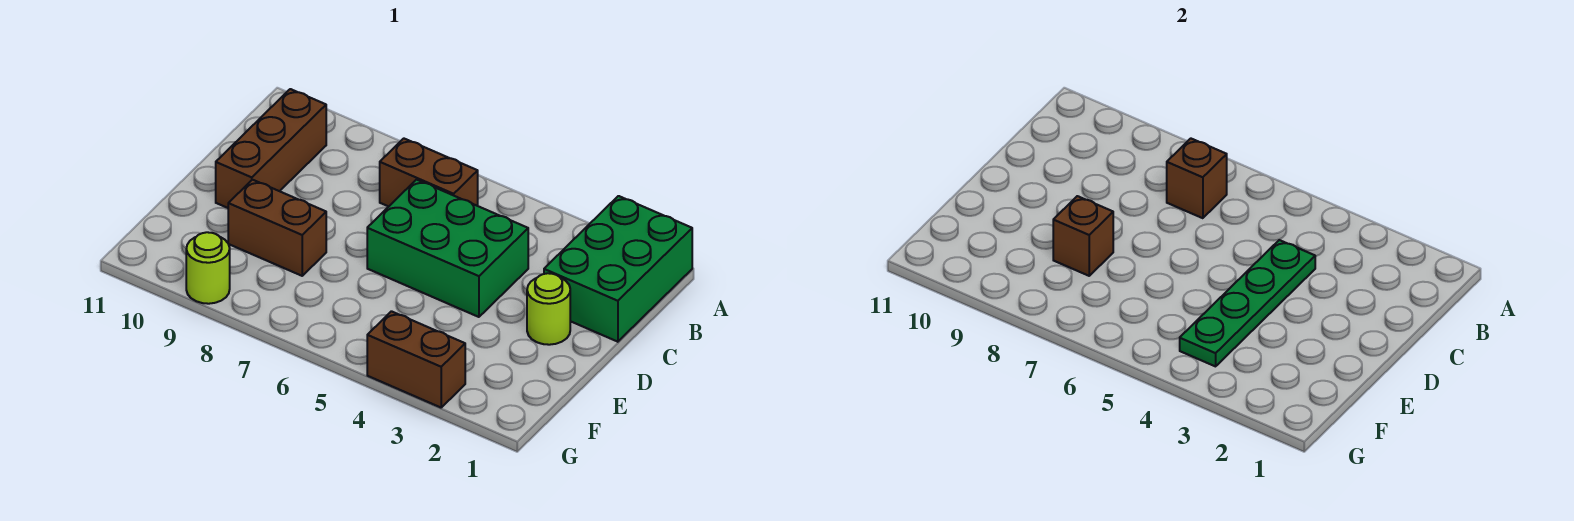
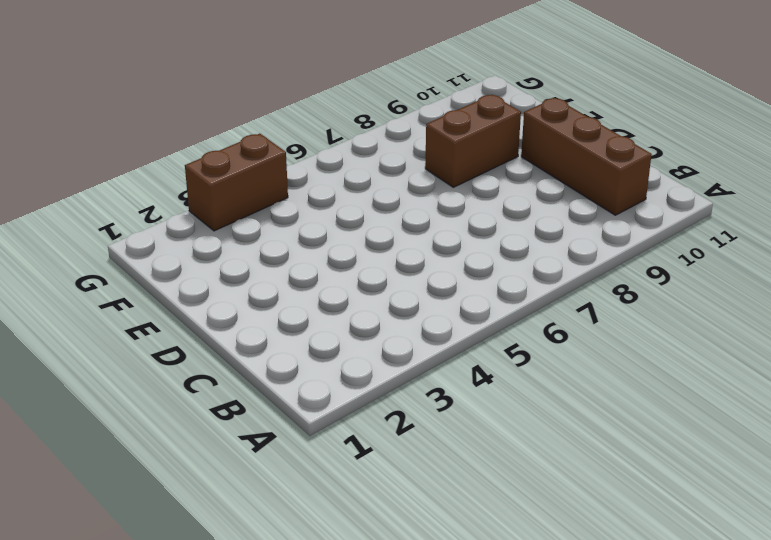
none -> green brick A1:C2 level 1
none -> brown brick B6:B7 level 1

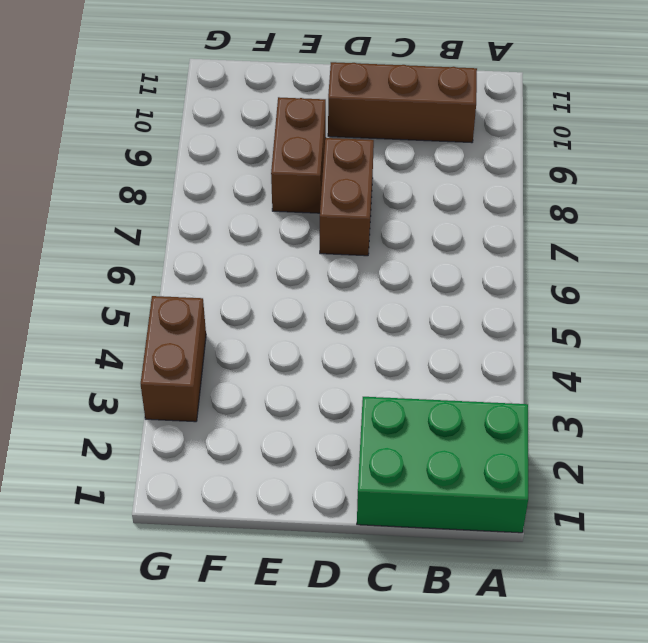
brown brick D7:D8 level 1 -> brown brick B6:B7 level 1
none -> green brick C4:D6 level 1
none -> lime round brick D2 level 1

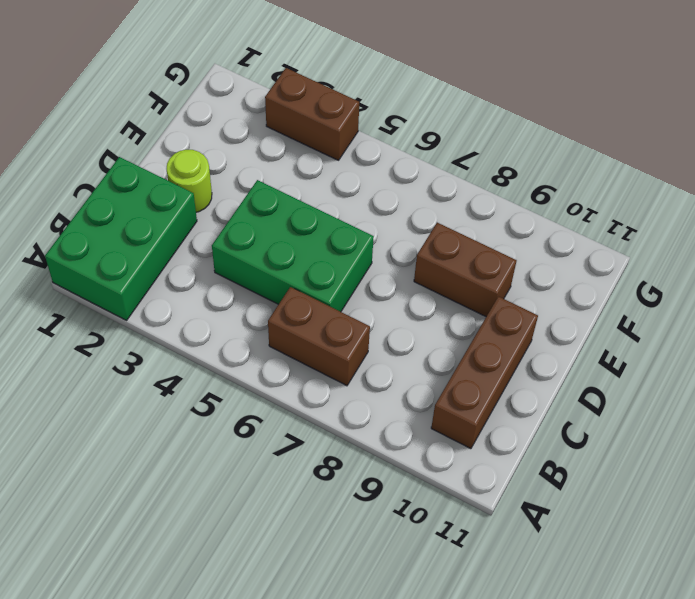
none -> lime round brick G9 level 1
none -> brown brick B7 level 2

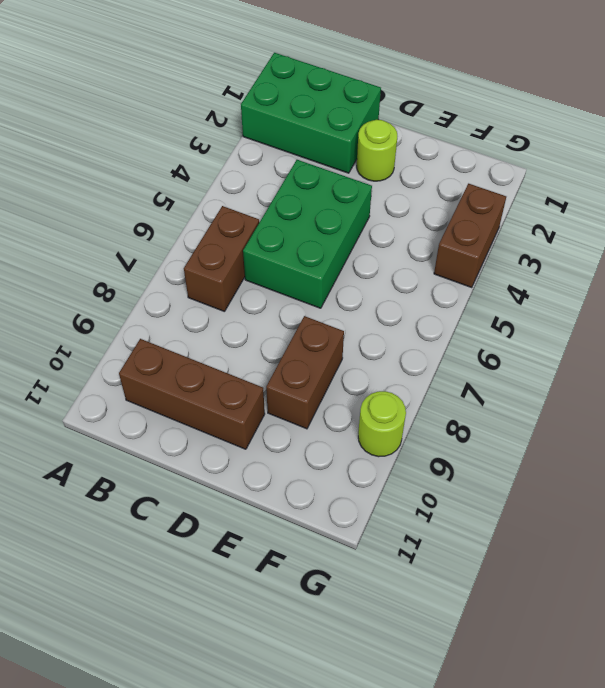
none -> brown brick B7 level 2
none -> green plate C4:F4 level 2

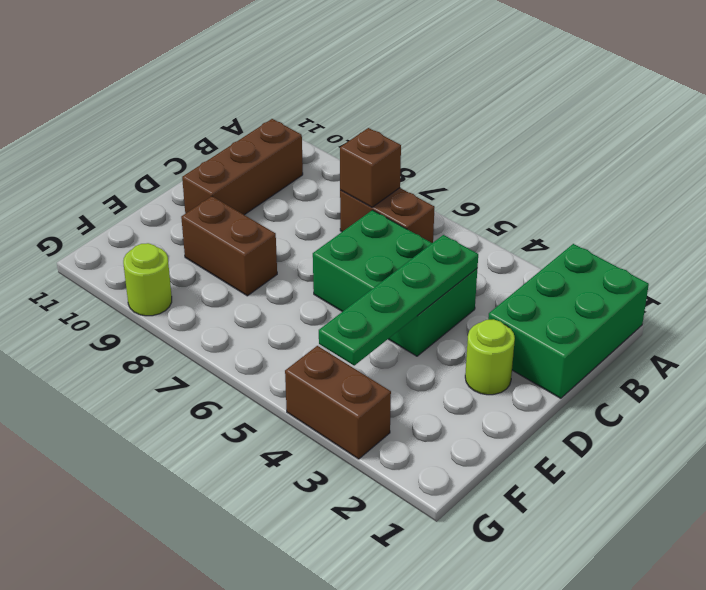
none -> brown brick E8 level 2

